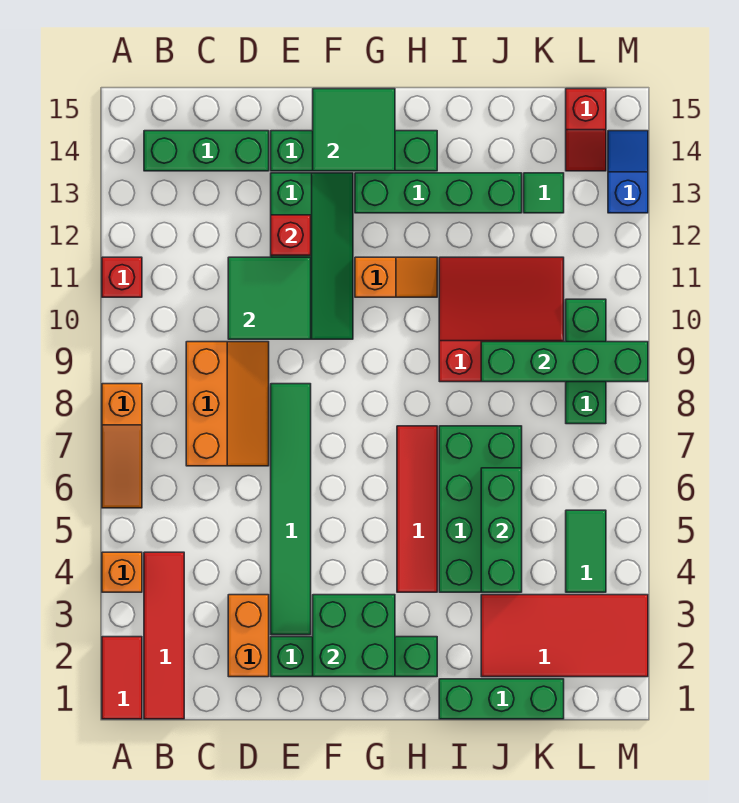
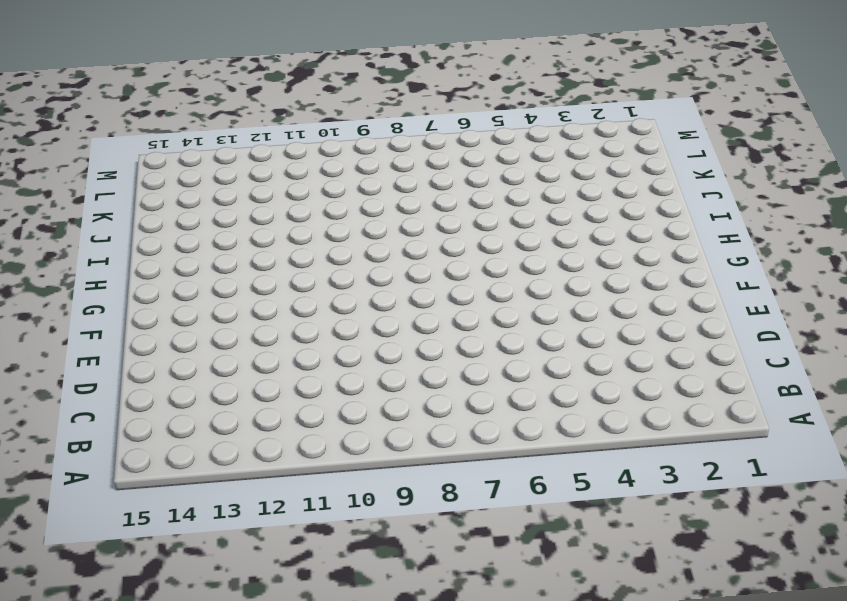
none -> red tile A1:A2 level 1
none -> orange brick A4 level 1
none -> orange slope A6:A8 level 1 top 8
none -> red brick A11 level 1

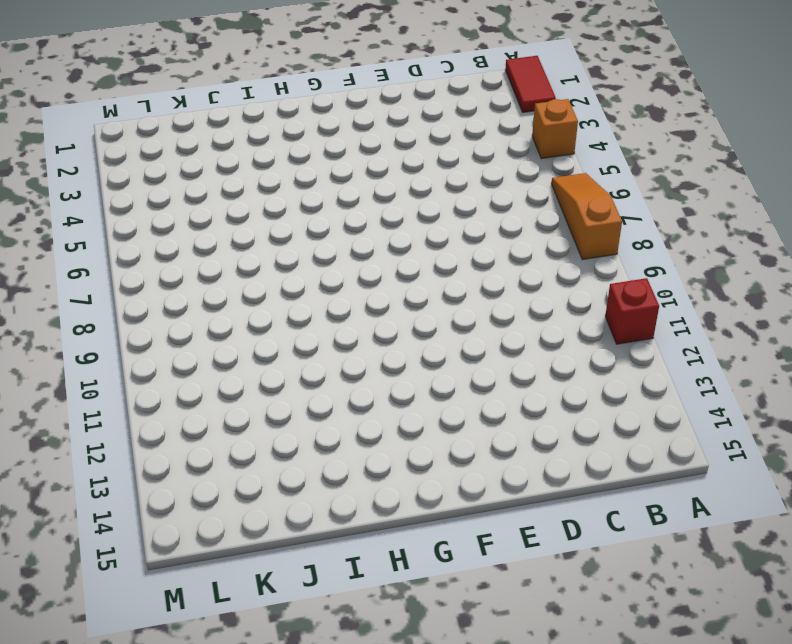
none -> red tile B1:B4 level 1
none -> green brick B14:D14 level 1
none -> orange slope C7:D9 level 1 top C
none -> orange brick D2:D3 level 1

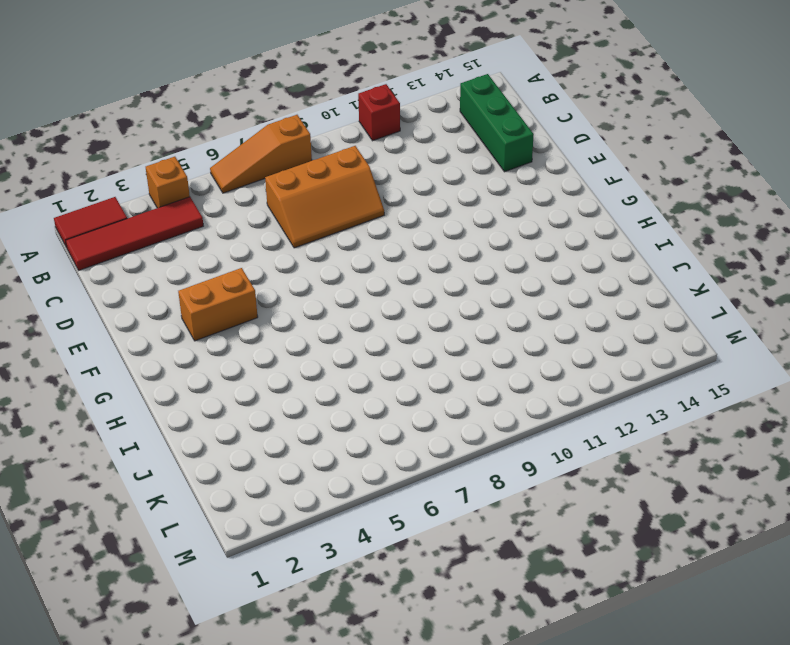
orange brick F3:F4 level 1 -> orange brick D2:D3 level 1
none -> green brick E2:H2 level 1
none -> green tile E3:E8 level 1
none -> green slope E10:F13 level 1 top E
none -> green brick E14:H14 level 1

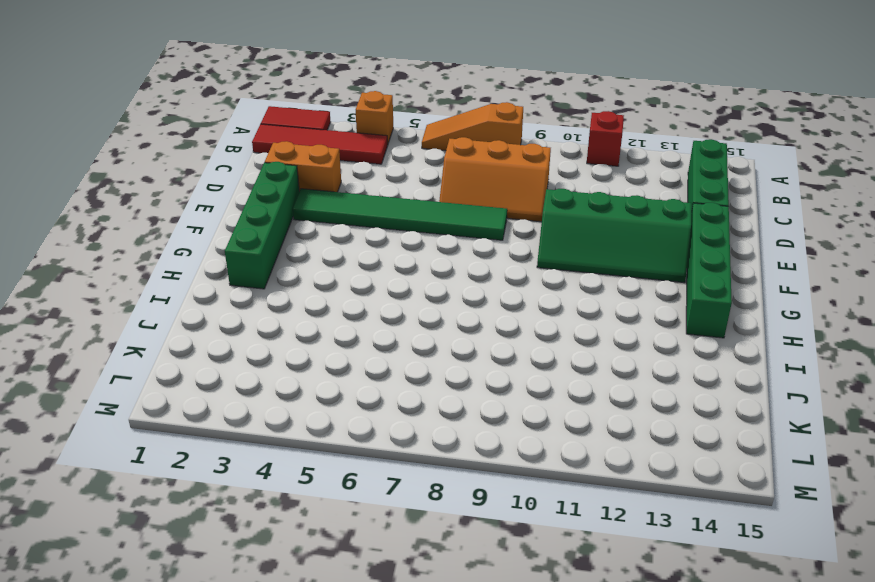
none -> orange slope G11:H11 level 1 top G
none -> green brick G13:J13 level 1
none -> red tile H4:H7 level 1
none -> green brick I1:K1 level 1

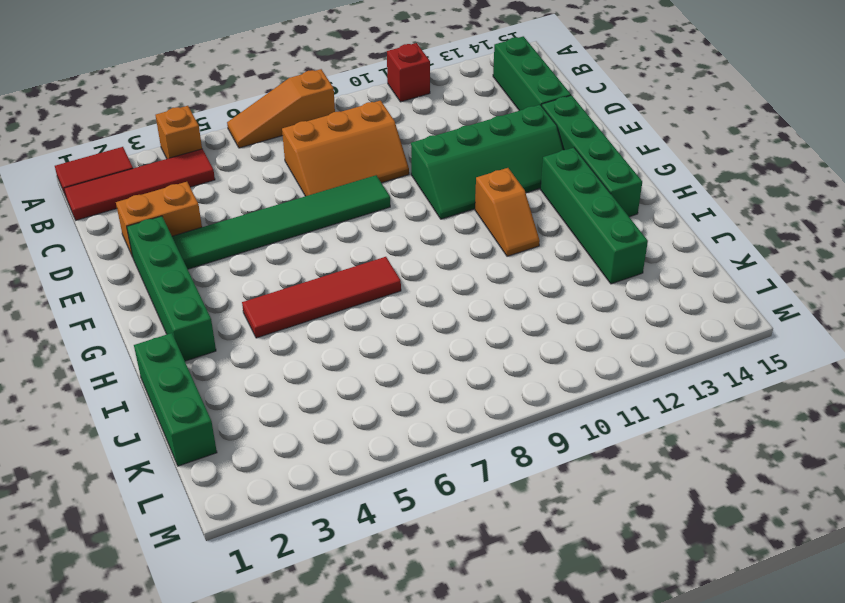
none -> green brick I4:J7 level 1
none -> red slope I9:K11 level 1 top 9
none -> red tile J2:M3 level 1
none -> green tile K13 level 1

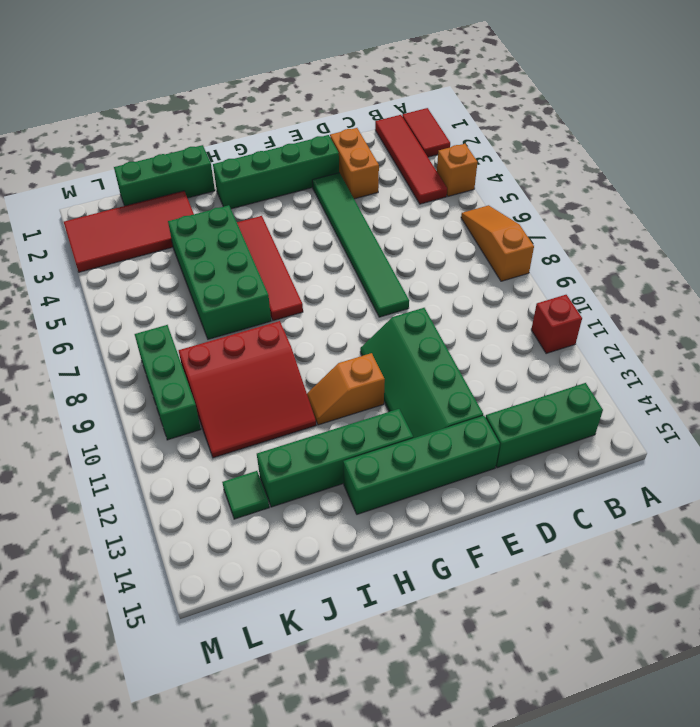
none -> orange slope C7:D9 level 1 top C
none -> green tile L4:L5 level 1
none -> red slope L14:L15 level 1 top 15
none -> blue slope M13:M14 level 1 top 13

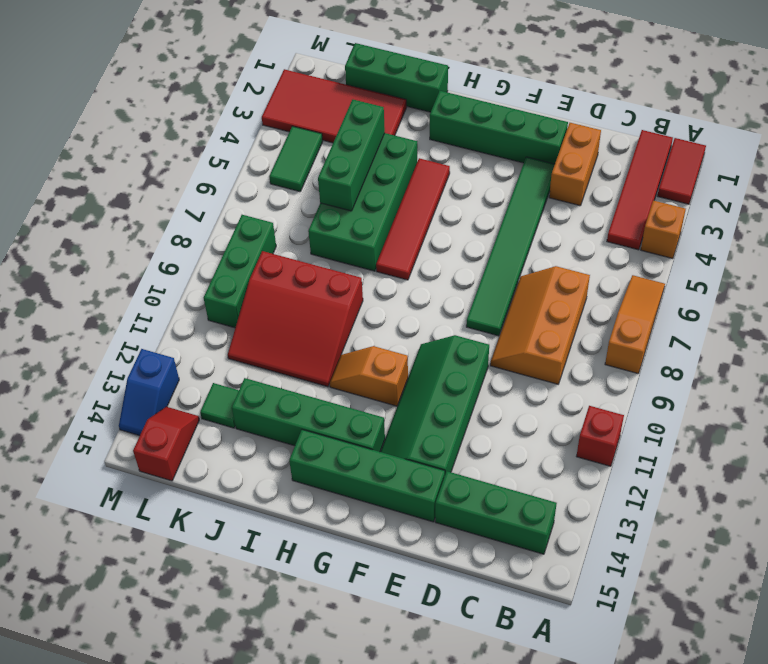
none -> green tile D10:E11 level 2
none -> red brick E12 level 2
none -> green brick F2:G3 level 2
none -> green tile F14:G15 level 2

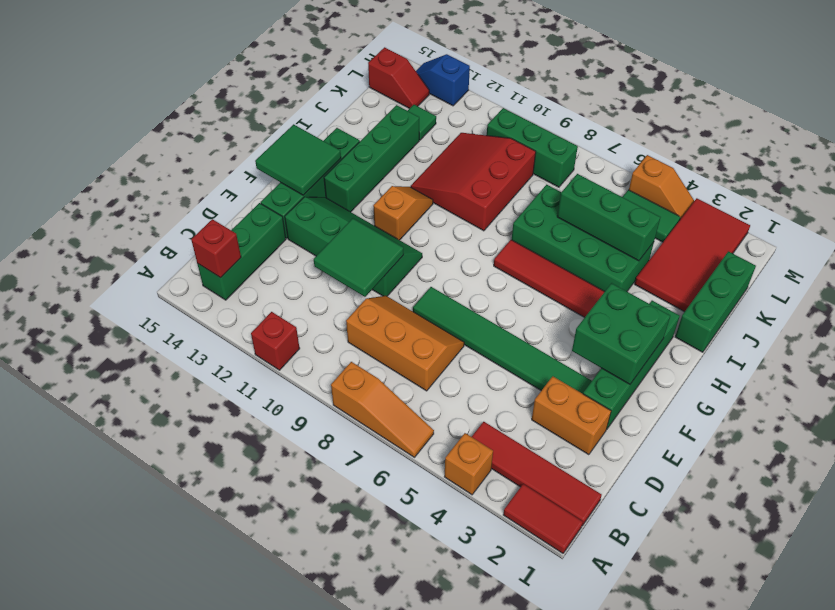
red brick B14 level 2 -> red brick E12 level 2
orange slope M4:M5 level 1 top 5 -> none
none -> green brick J9:M9 level 2

